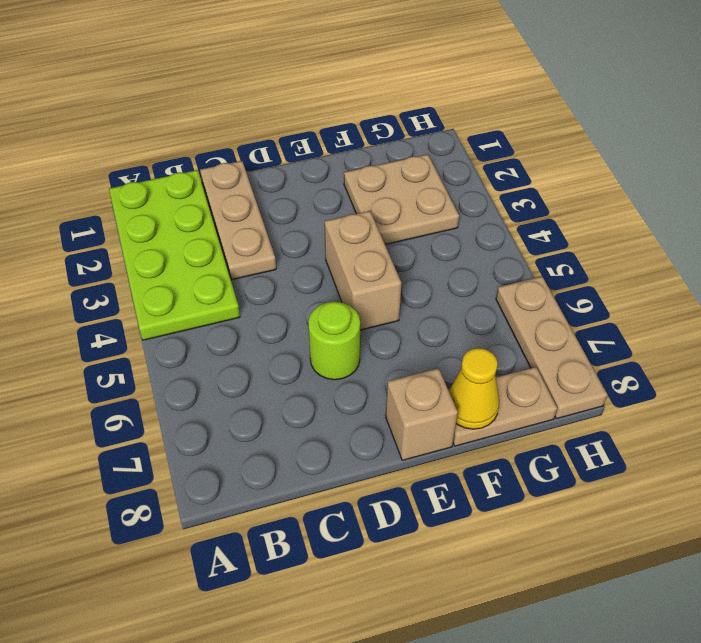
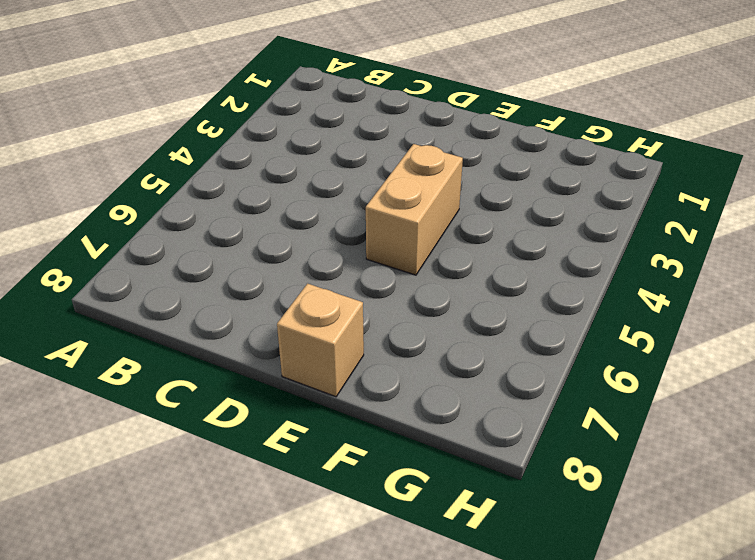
none -> lime plate A1:B4 level 1
none -> tan plate C1:C3 level 1

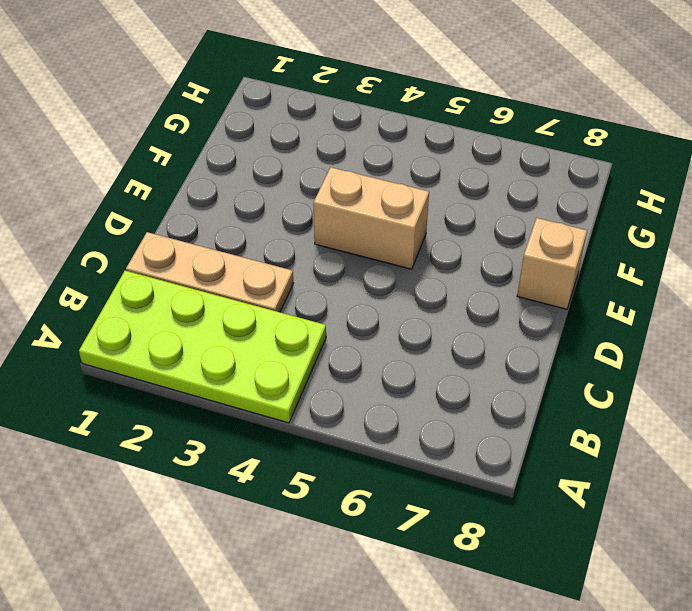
none -> lime round brick D6 level 1
none -> tan plate F2:G3 level 1

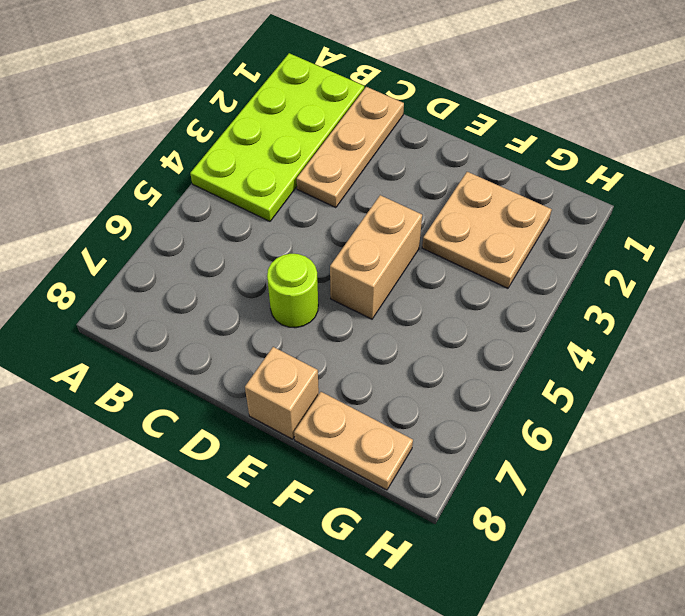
none -> tan plate H6:H8 level 1
none -> yellow cone F8 level 2

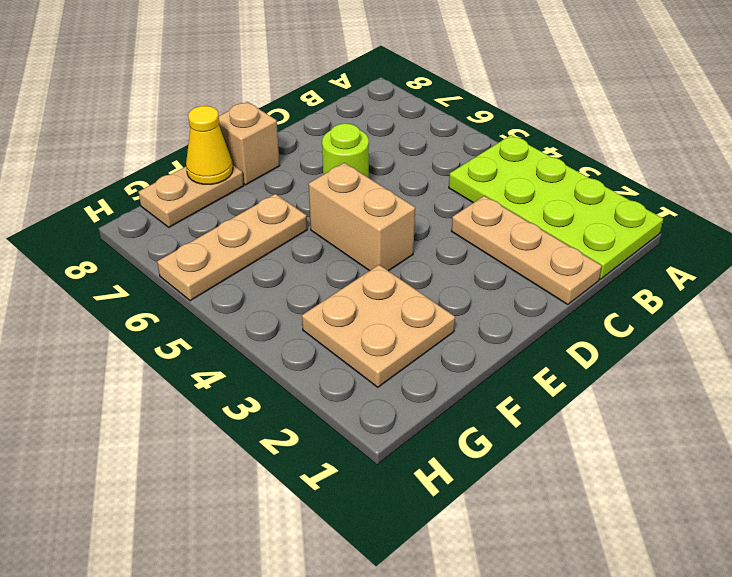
tan plate F6:H6 level 1 -> tan plate H6:H8 level 1

